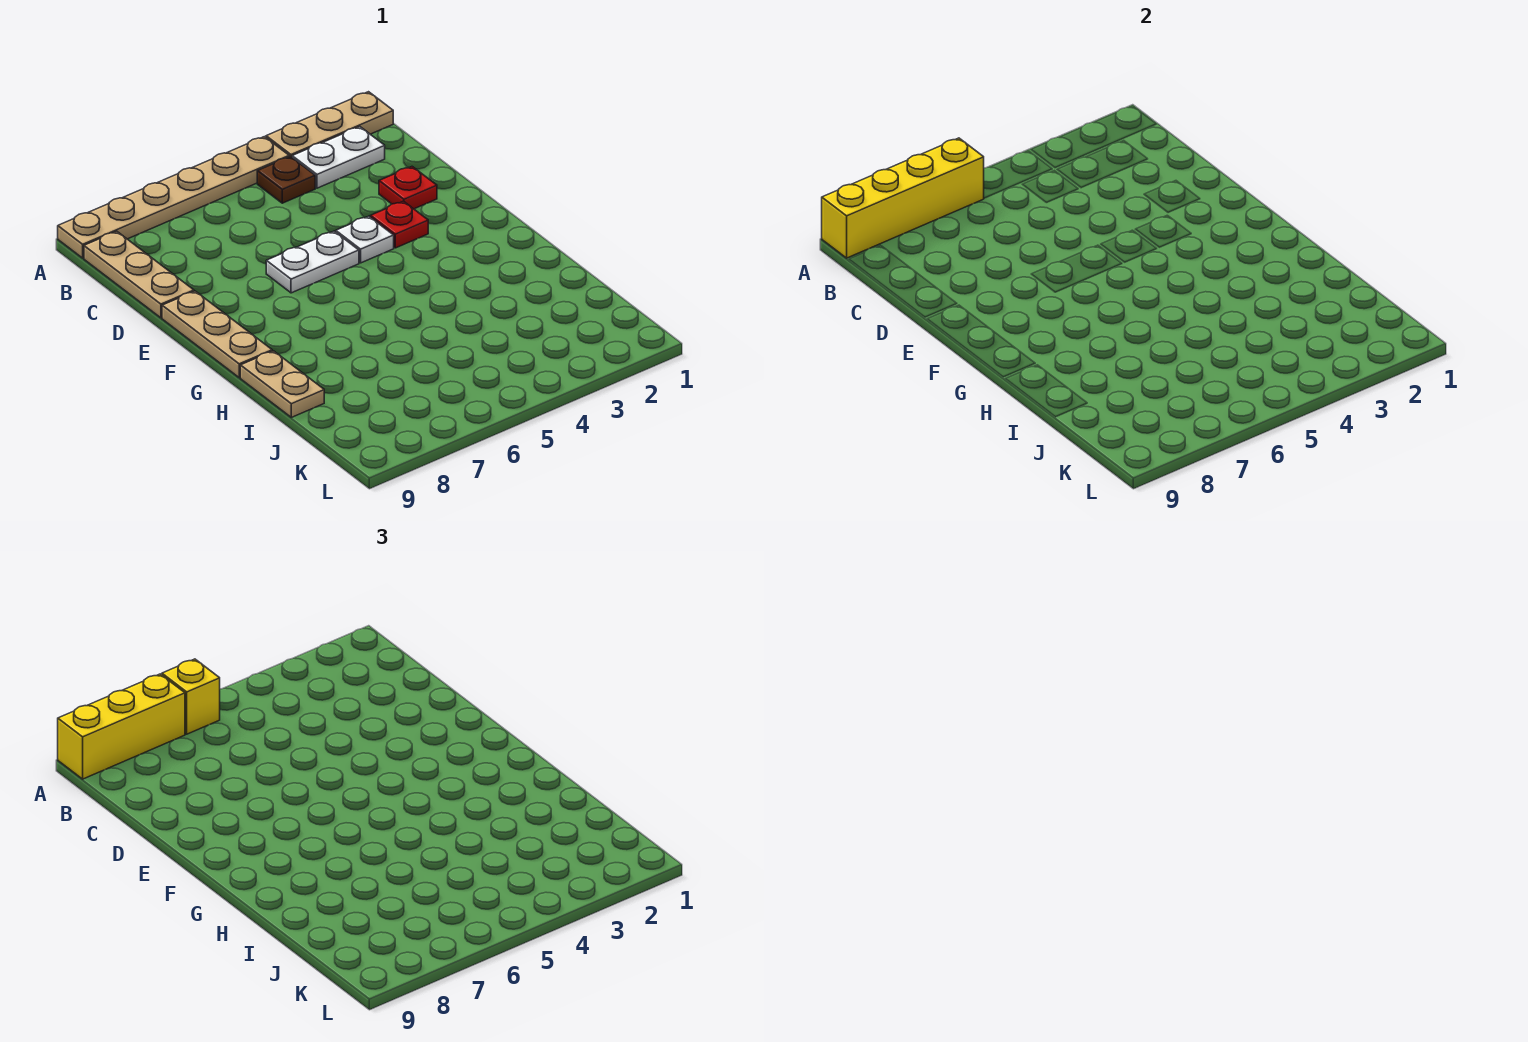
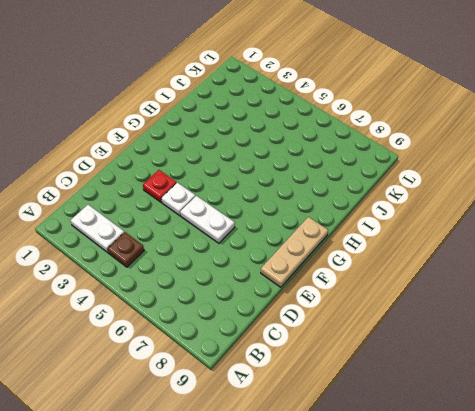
none -> tan plate A1:A3 level 1
none -> tan plate A4:A9 level 1
none -> tan plate B9:D9 level 1

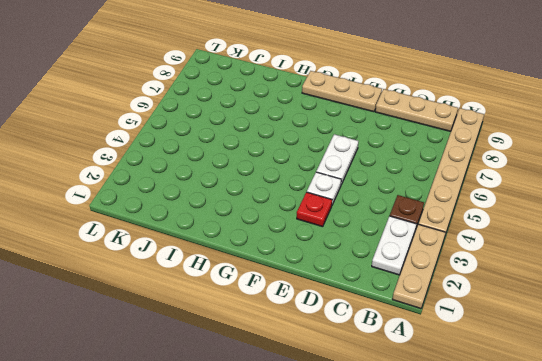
none -> red plate D2 level 1
none -> tan plate H9:I9 level 1
none -> yellow brick A6:A9 level 2

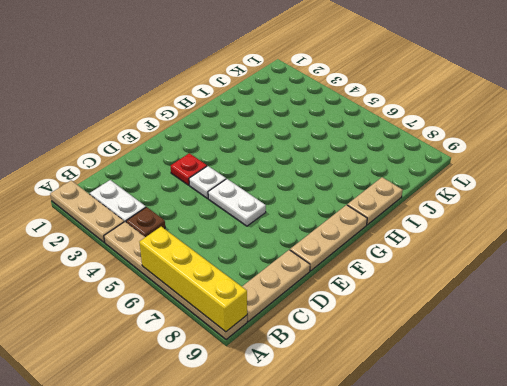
none -> red plate D2 level 1
none -> yellow brick A6 level 3
none -> yellow brick A7:A9 level 3

